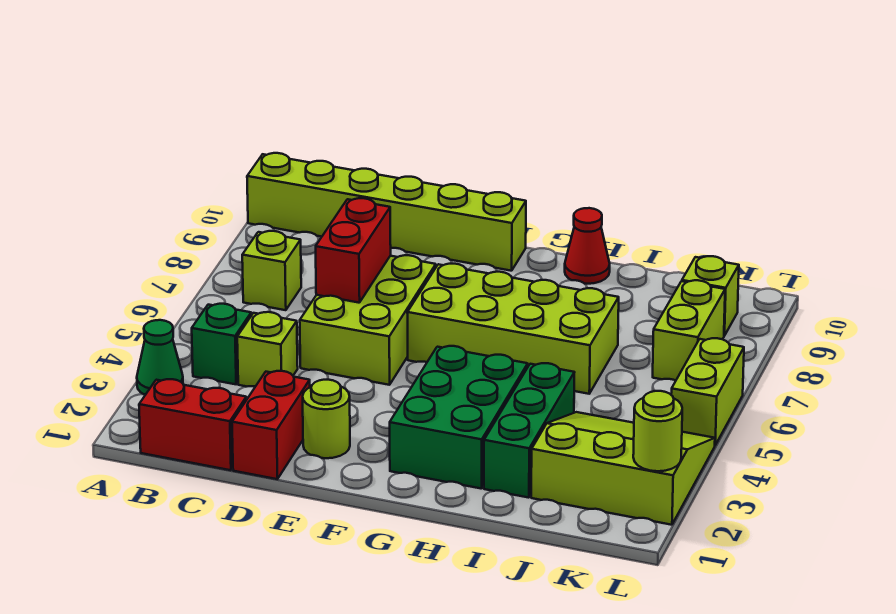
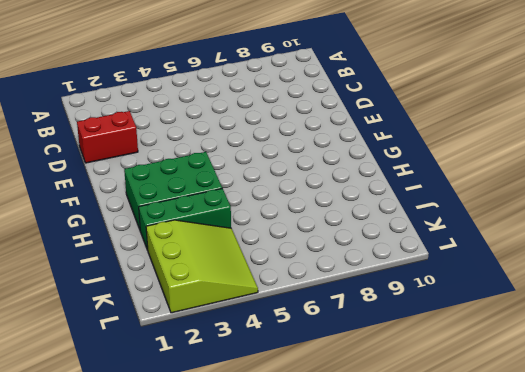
none -> green cone A3 level 1
none -> lime brick A10:F10 level 1
none -> red brick B1:C1 level 1

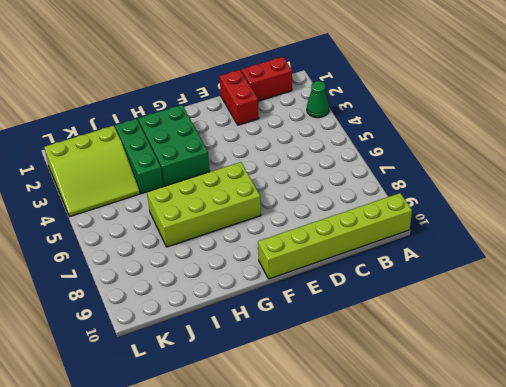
none -> green brick B4 level 1
none -> lime brick B7 level 1
none -> lime brick C4 level 1

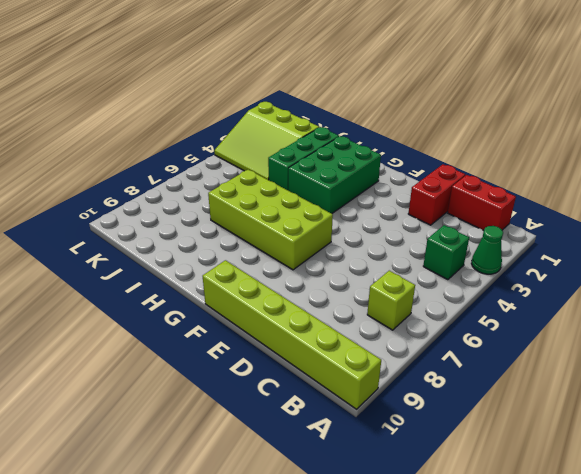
none -> lime brick C4 level 1
none -> lime brick D5:E7 level 1
none -> lime round brick E2 level 1

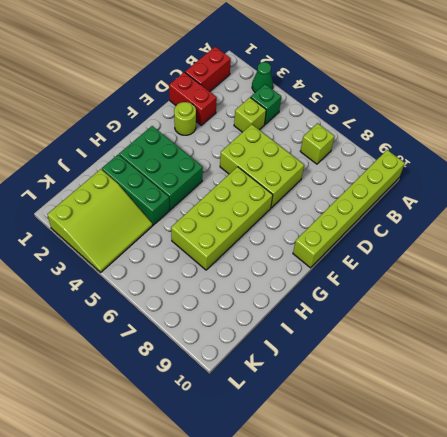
none -> red cone H10 level 1
none -> lime brick K7:K8 level 1
none -> lime brick K9 level 1

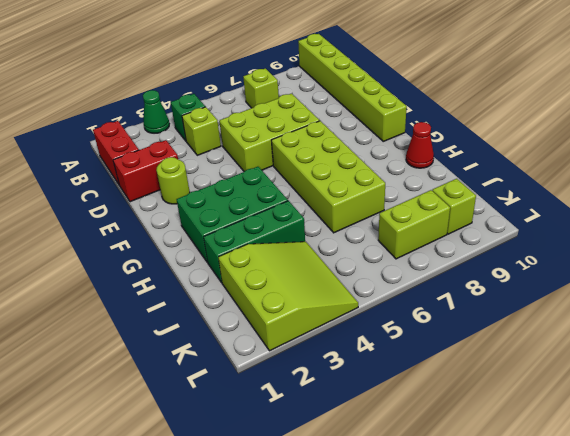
none -> lime brick L5:L6 level 1
none -> red brick D6:D7 level 2
none -> lime round brick L2 level 2

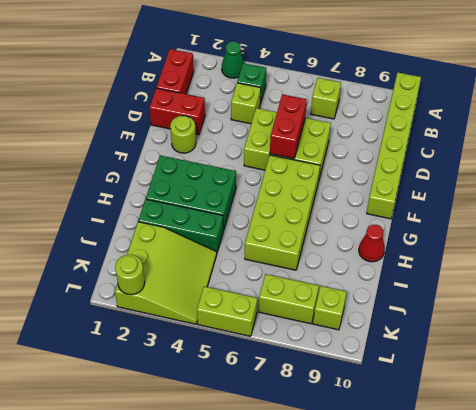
red brick D6:E6 level 2 -> red brick D6:D7 level 2

